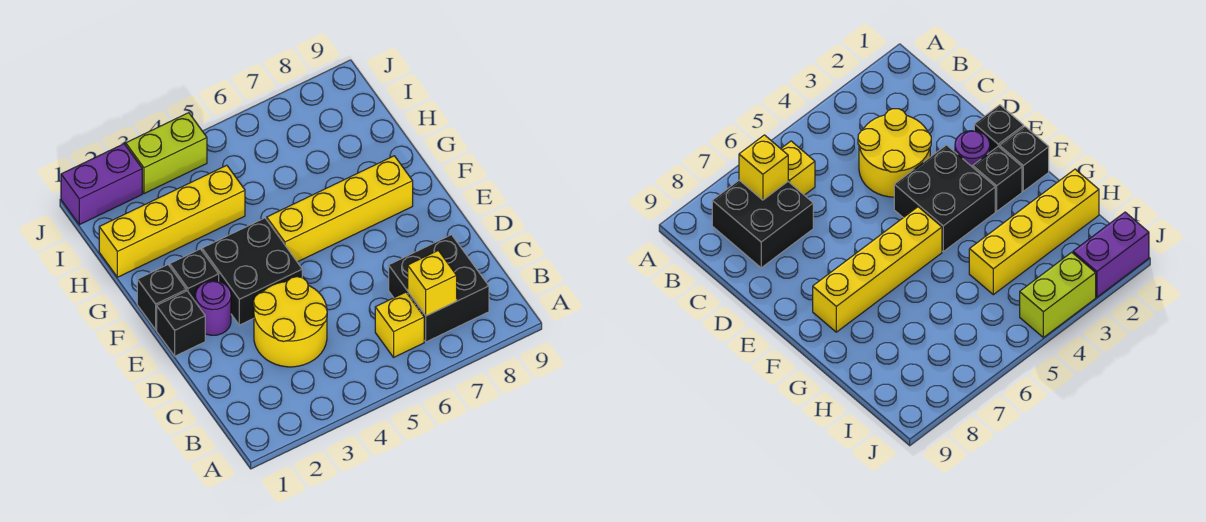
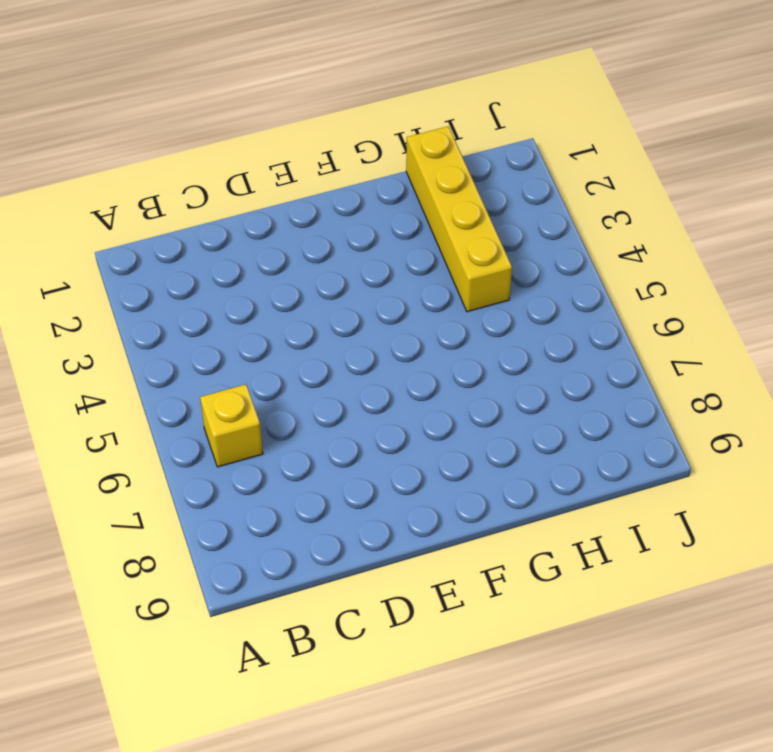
none -> black brick B7:C8 level 1
none -> yellow round brick C3:D4 level 1
none -> black brick E1 level 1

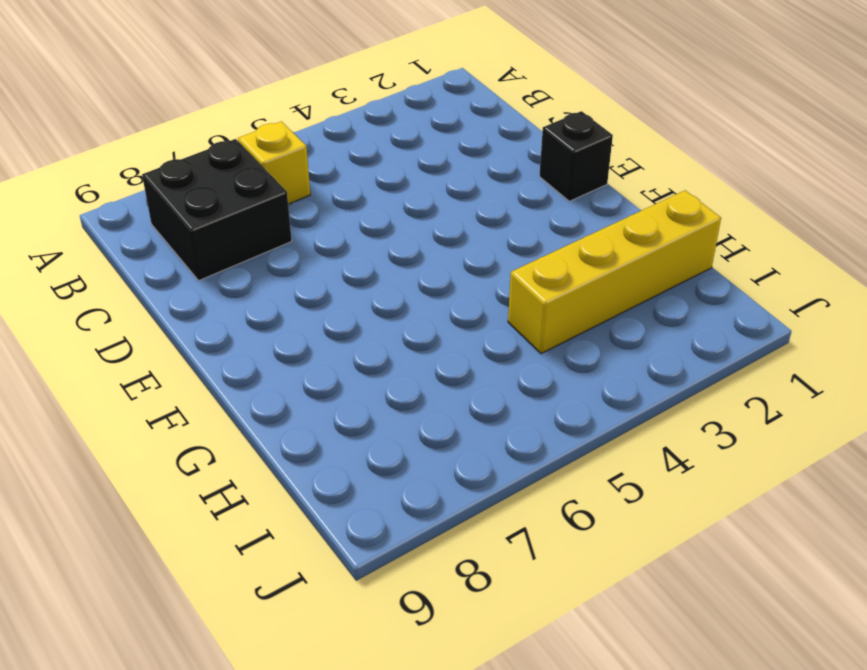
none -> yellow round brick C3:D4 level 1
none -> purple round brick E2 level 1
none -> black brick E3:F4 level 1

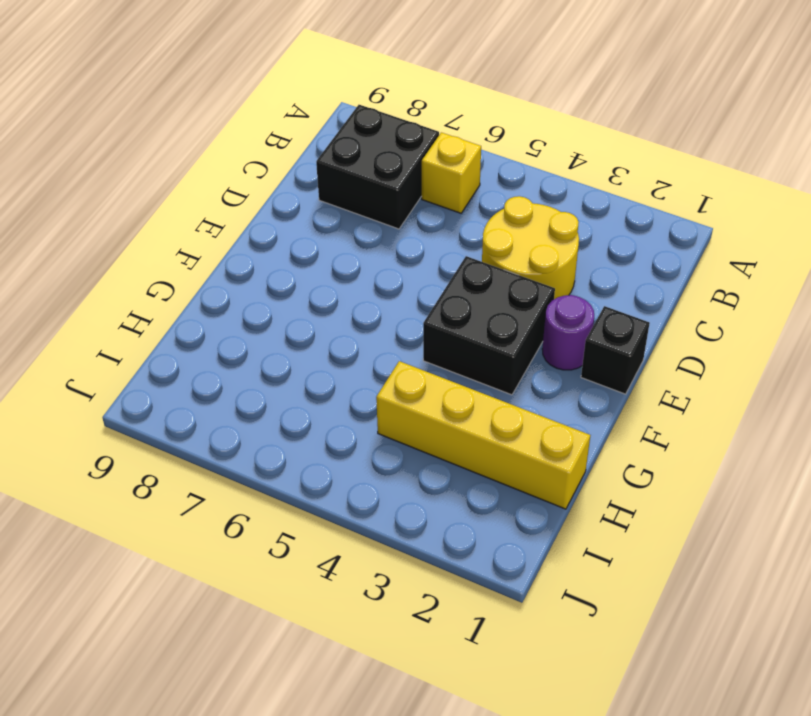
none -> black brick F1 level 1
none -> black brick F2 level 1
none -> yellow brick F5:F8 level 1

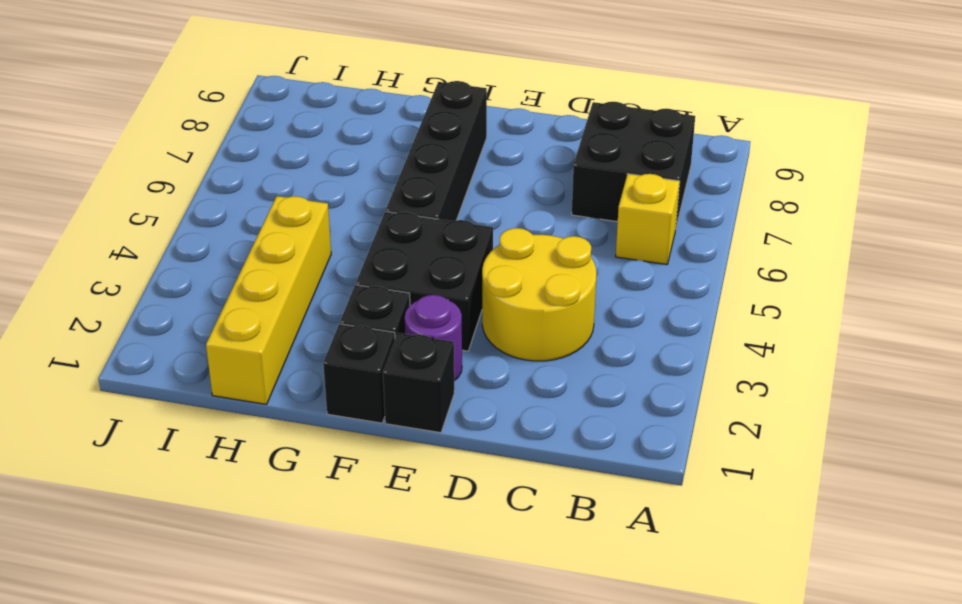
black brick F5:F8 level 1 -> yellow brick F5:F8 level 1
none -> purple brick J1:J2 level 1
none -> lime brick J3:J4 level 1
none -> yellow brick B7 level 2

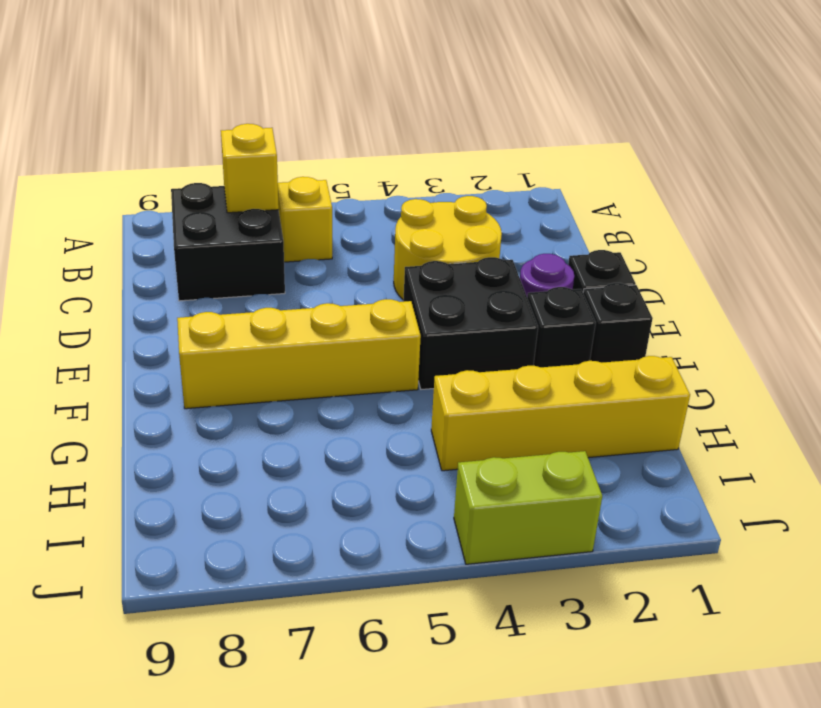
none -> purple brick J1:J2 level 1

